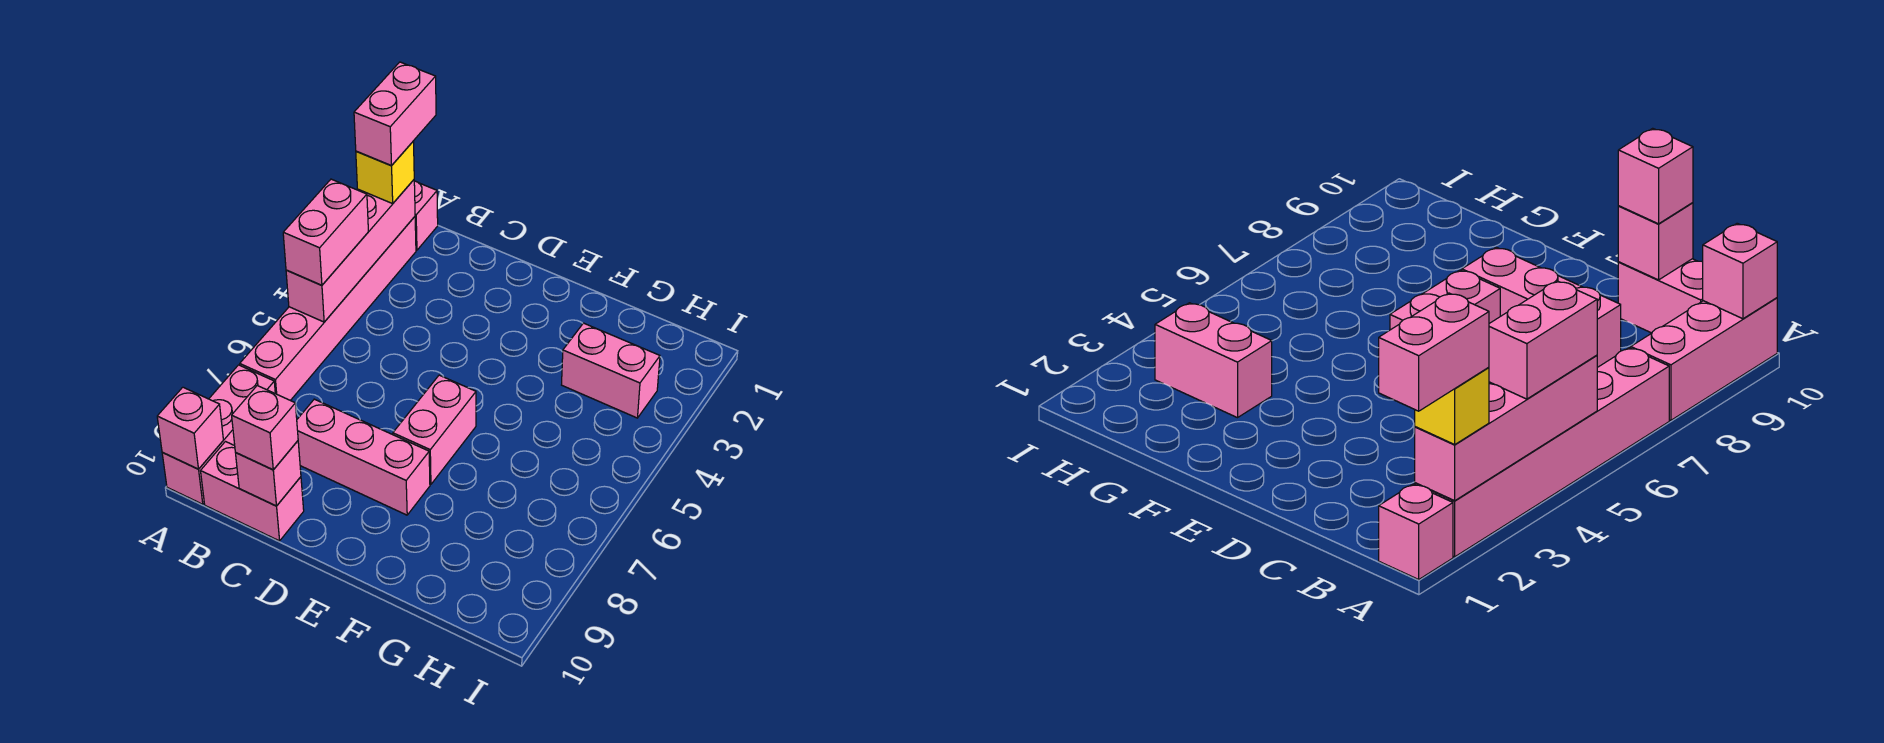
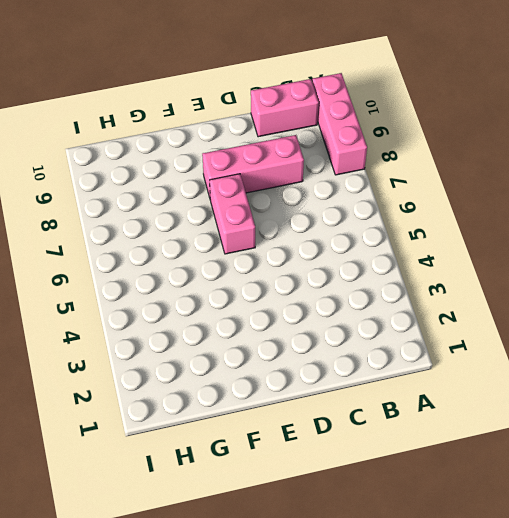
none -> pink brick A1 level 1
none -> pink brick A2:A7 level 1
none -> pink brick G3:H3 level 1

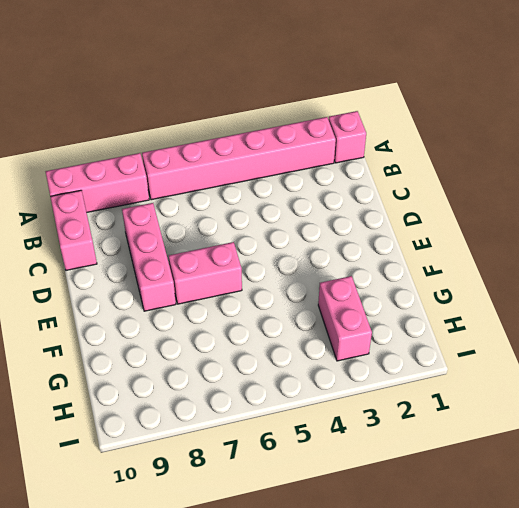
none -> pink brick A2:A5 level 2
none -> pink brick A10 level 2
none -> pink brick C10 level 2

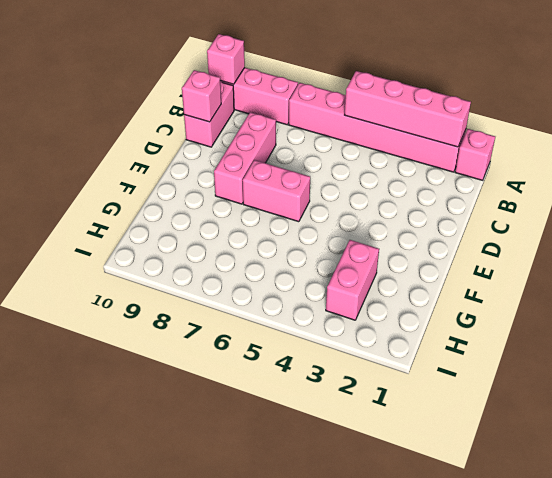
none -> yellow brick A2 level 3
none -> pink brick A4:A5 level 3
none -> pink brick C10 level 3

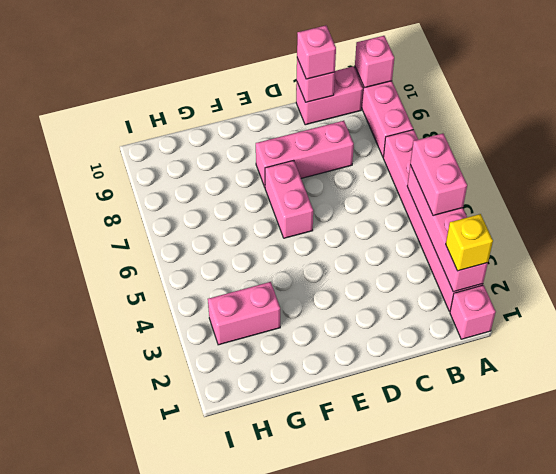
none -> pink brick A1:A2 level 4

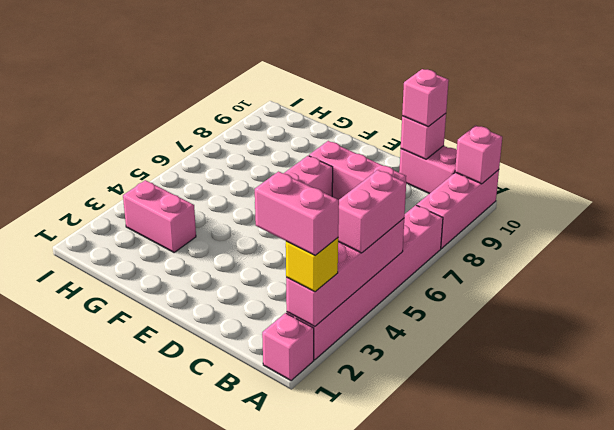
pink brick A2:B2 level 4 -> pink brick A1:A2 level 4

